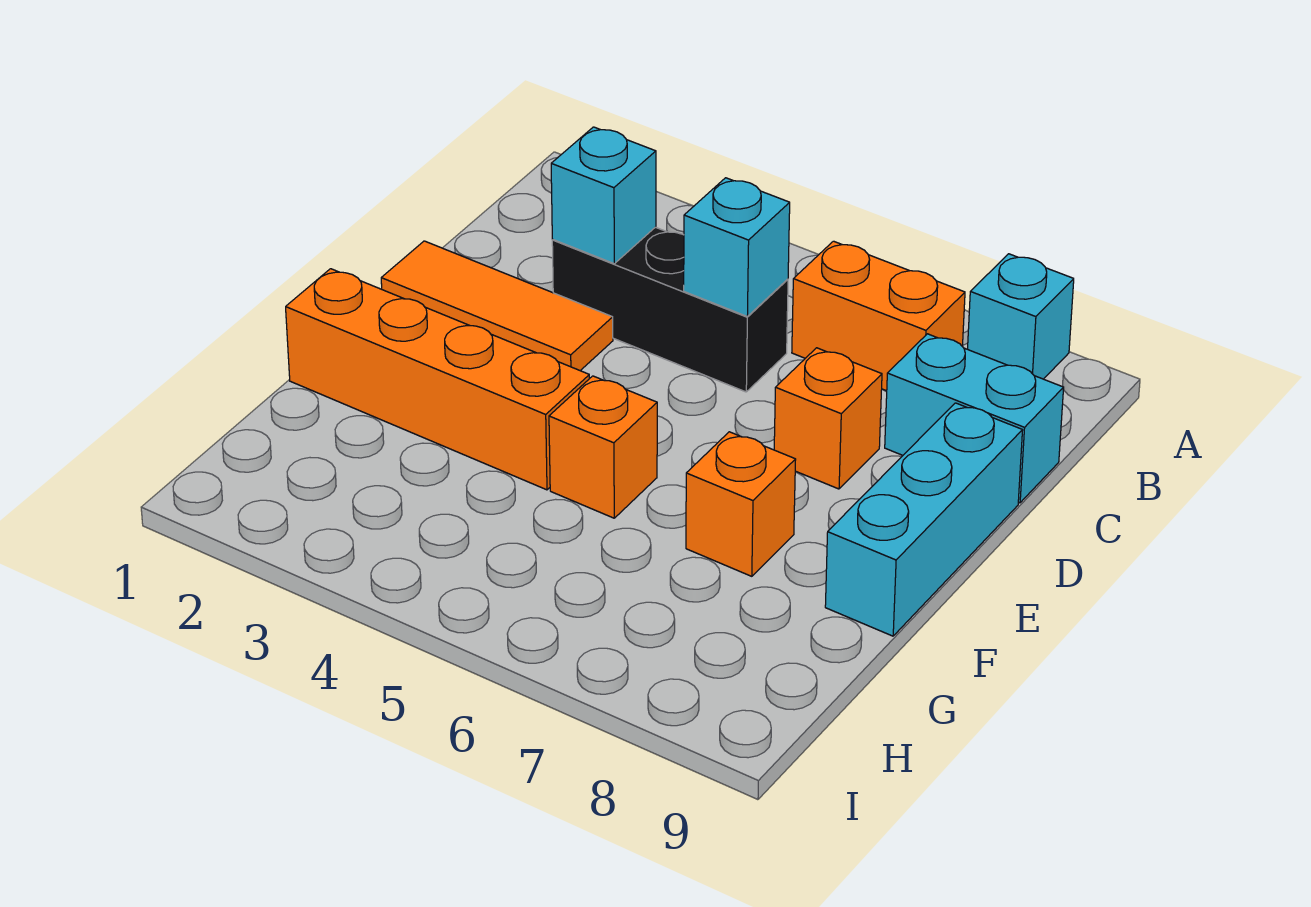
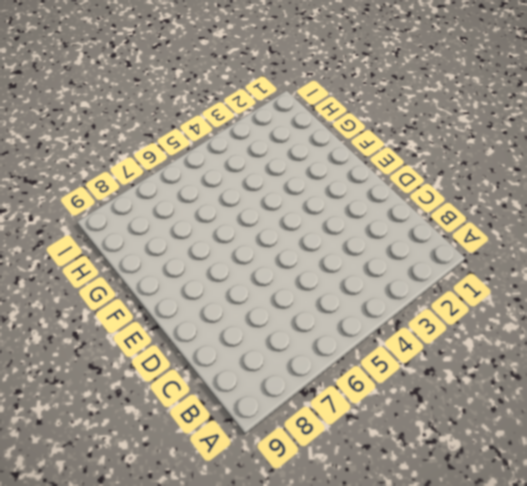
none -> cyan brick A8 level 1
none -> orange brick B6:B7 level 1
none -> black brick C3:C5 level 1

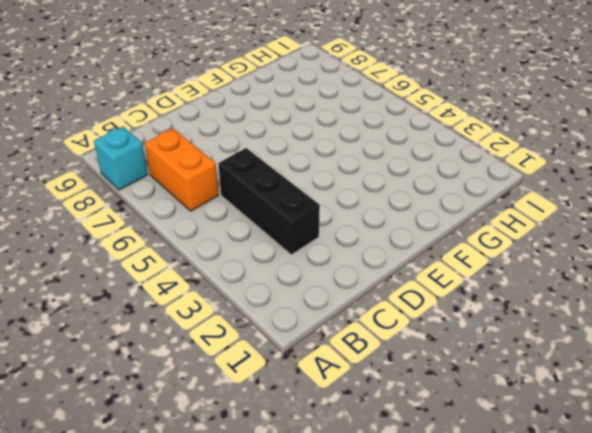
none -> cyan brick C8:C9 level 1
none -> orange tile D1:D3 level 1
none -> orange brick D7 level 1

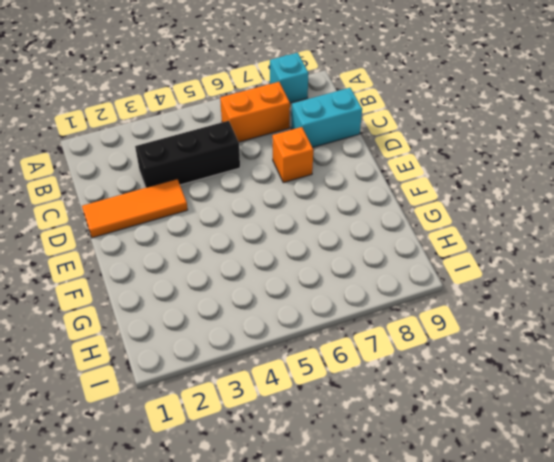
none -> cyan brick D9:F9 level 1
none -> orange brick F1:F4 level 1
none -> orange brick F5 level 1

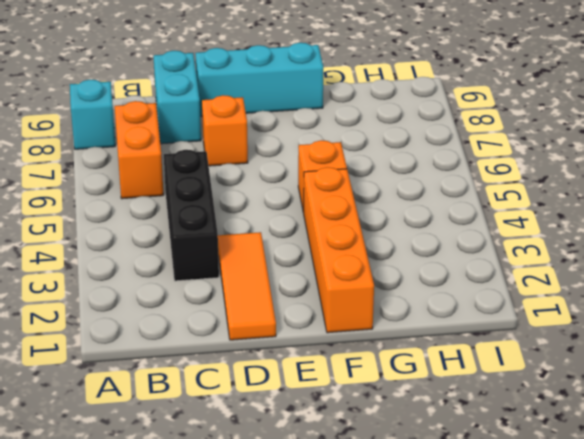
none -> orange brick F7 level 1
none -> cyan brick C3 level 2
none -> cyan brick C5 level 2

